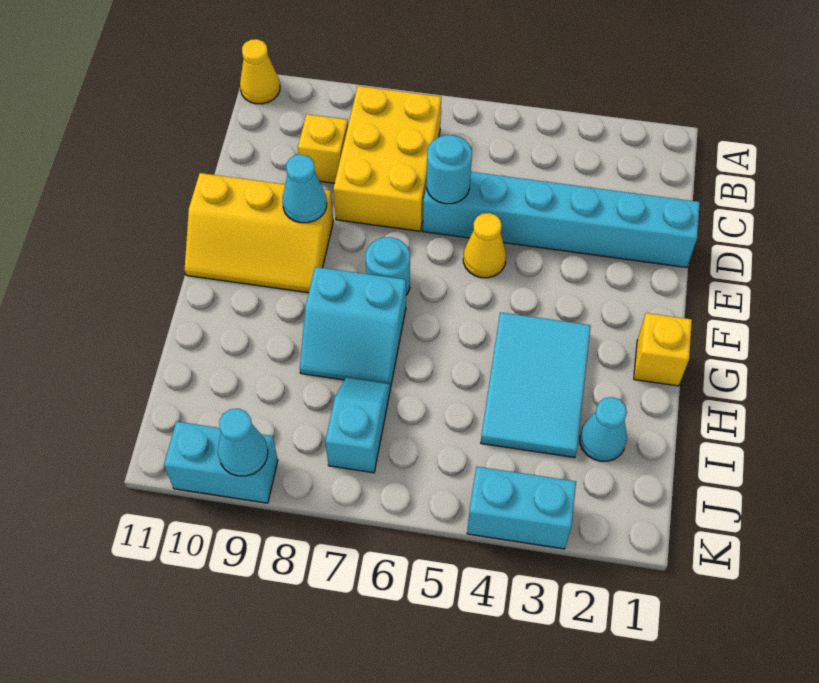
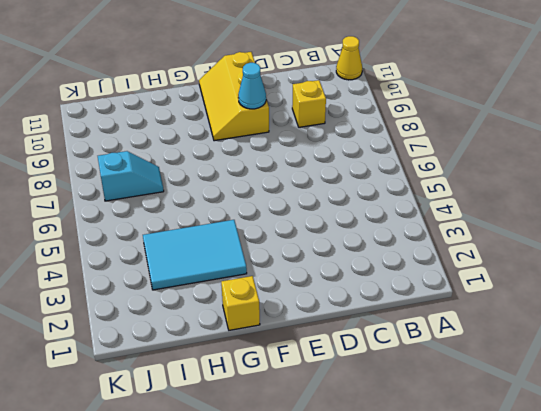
none -> yellow brick B7:D8 level 1
none -> cyan brick D1:D6 level 1
none -> yellow cone E5 level 1

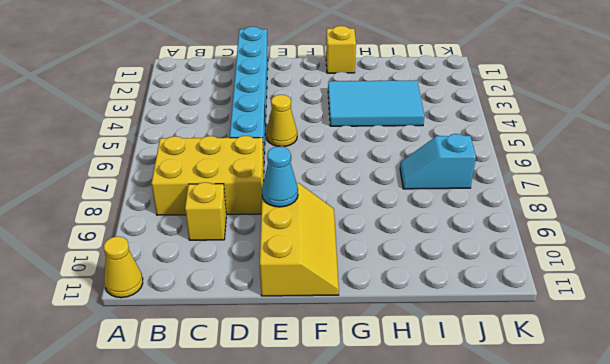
none -> cyan round brick F7 level 1
none -> cyan slope G7:H8 level 1 top G
none -> cyan cone I2 level 1

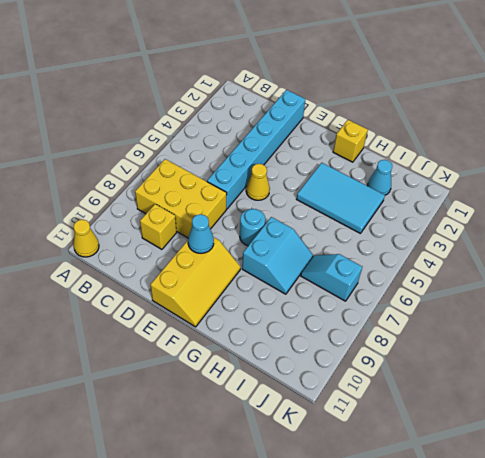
none -> cyan brick K3:K4 level 1
none -> cyan brick K9:K10 level 1
none -> cyan round brick D6 level 2

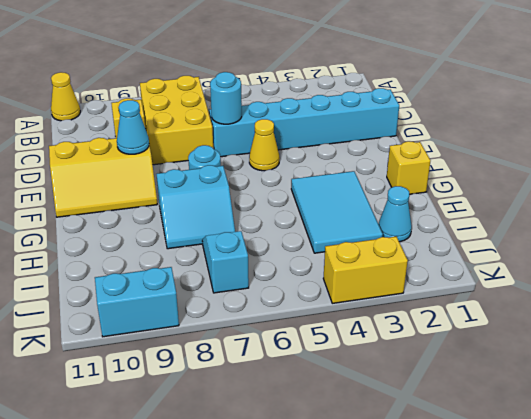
yellow brick K3:K4 level 1 -> cyan brick K3:K4 level 1
none -> cyan cone K9 level 2

